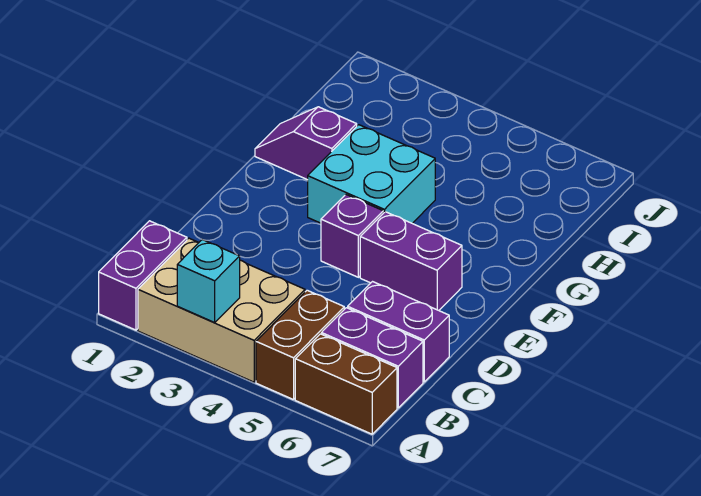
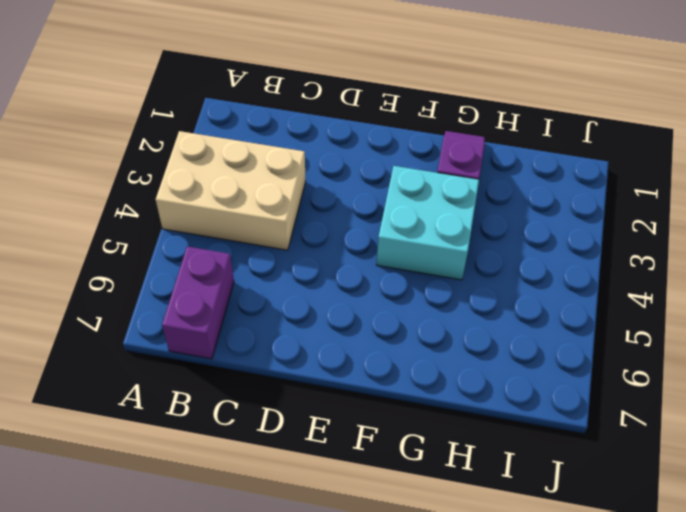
tan brick A3:C4 level 1 -> tan brick A2:B4 level 1
none -> purple brick A1:B1 level 1
none -> brown brick A5:B5 level 1

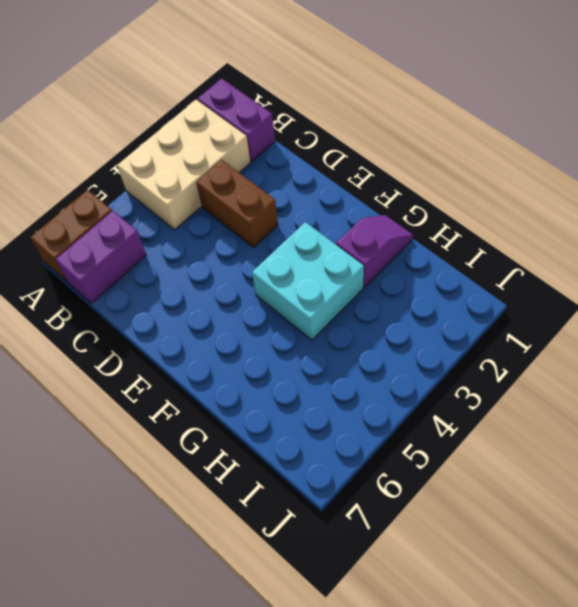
brown brick C3:D3 level 1 -> brown brick A5:B5 level 1
none -> purple brick C6:C7 level 1
none -> purple brick E4 level 1

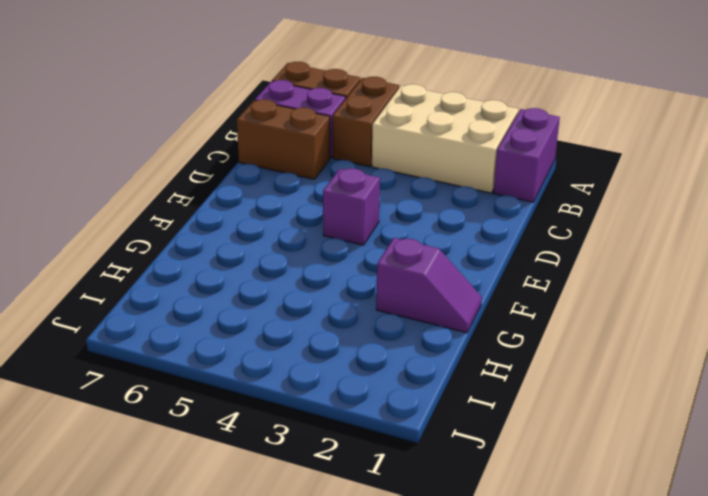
brown brick C6:C7 level 1 -> purple brick C6:C7 level 1
none -> purple brick E5:E6 level 1
none -> cyan brick F3:G4 level 1

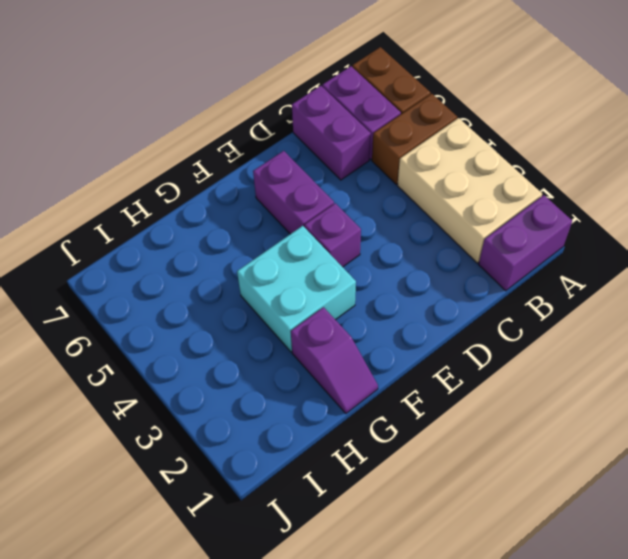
none -> cyan brick A3 level 2

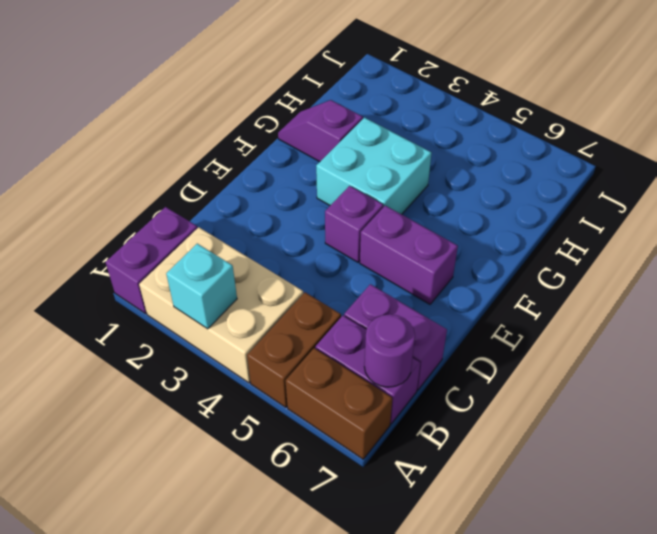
purple round brick B7 level 2 -> none

